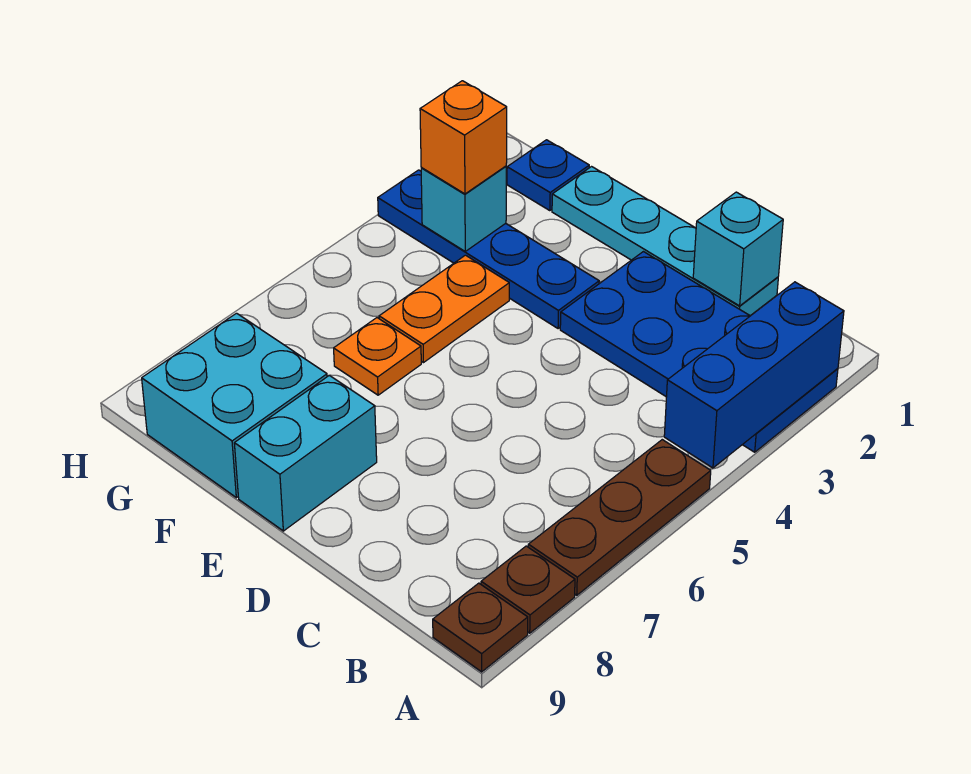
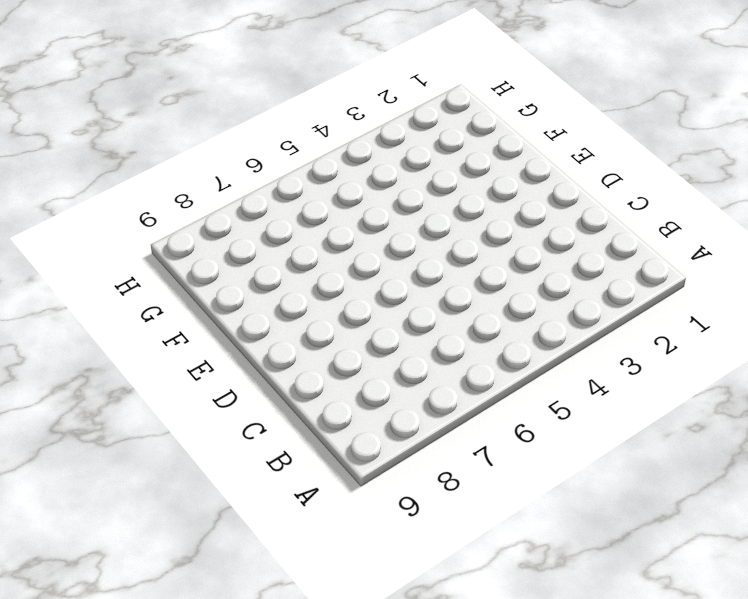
none -> blue plate A2:D3 level 1
none -> brown plate A5:A7 level 1
none -> brown plate A8 level 1

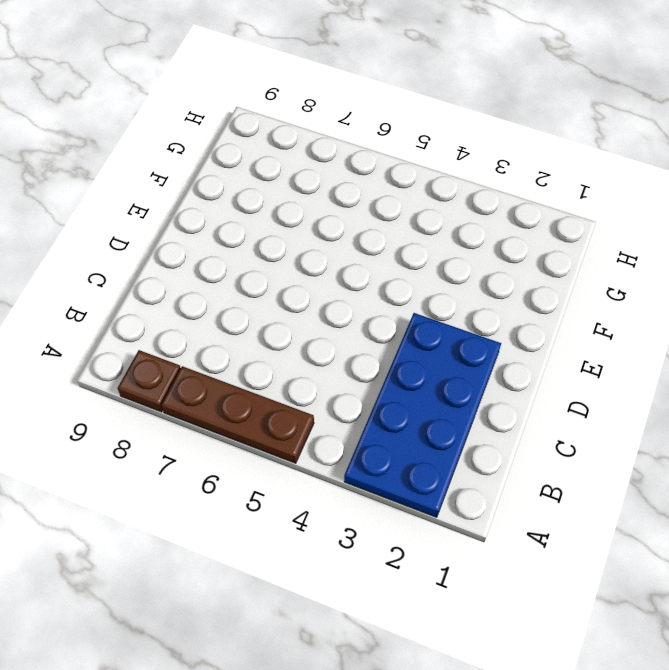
none -> brown plate A9 level 1
none -> cyan plate C1:F1 level 1
none -> blue plate E3:H3 level 1

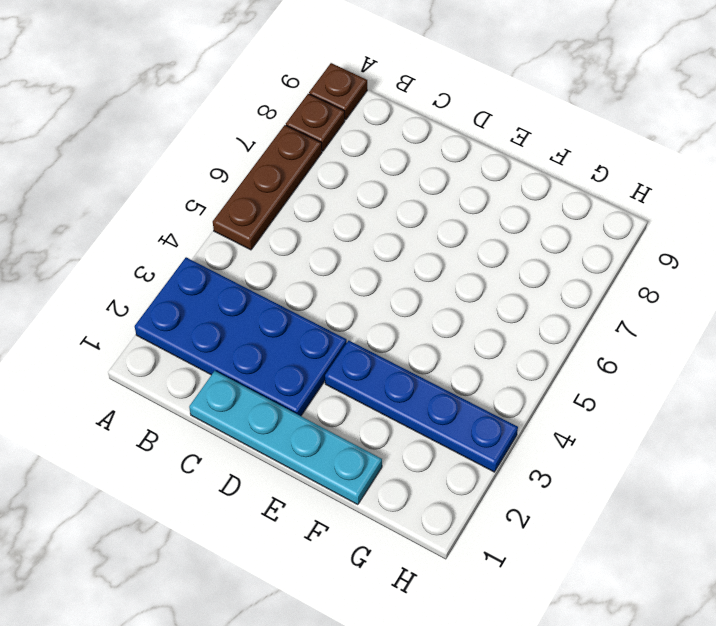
none -> cyan brick E8:E9 level 1
none -> orange plate F4:F5 level 1
none -> orange plate F6 level 1

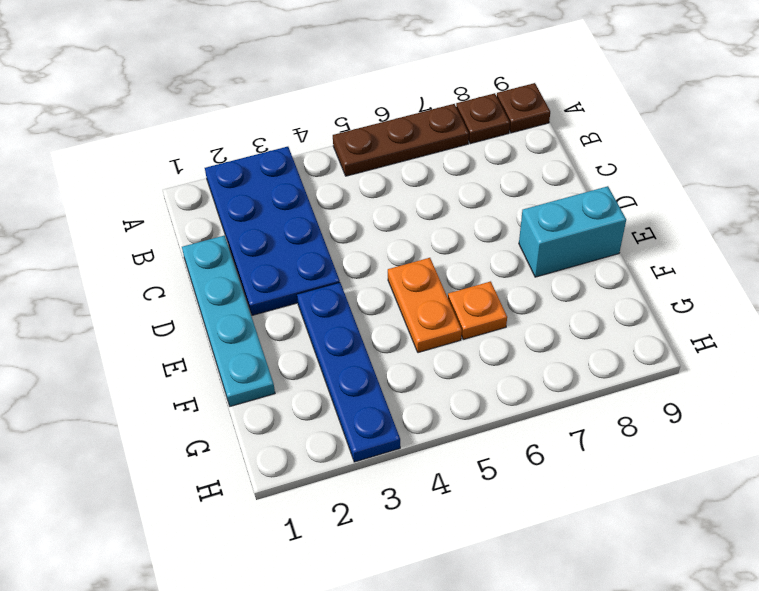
orange plate E5:F5 level 1 -> orange plate F4:F5 level 1
none -> cyan brick F8:G9 level 1
none -> blue plate G1 level 1
none -> blue brick A2:A4 level 2

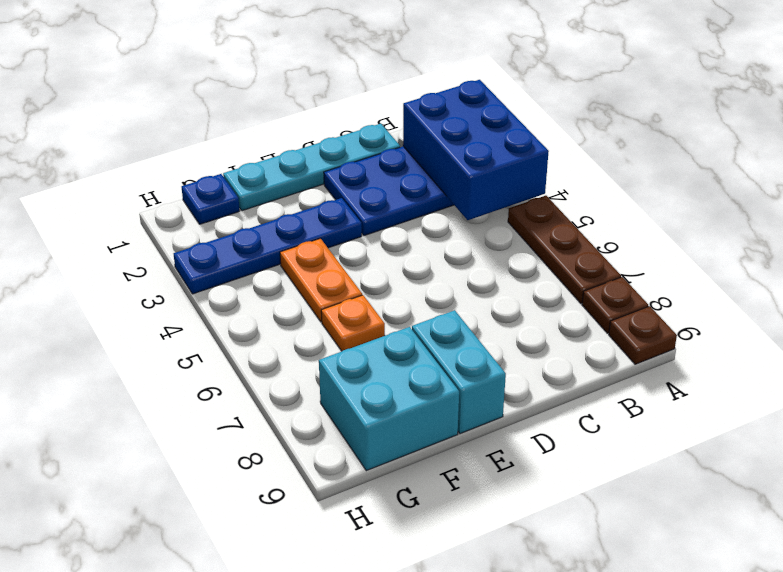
blue brick A2:B4 level 2 -> blue brick A2:A4 level 2
none -> cyan brick C1 level 2
none -> cyan brick G3 level 2
none -> orange brick G3 level 3

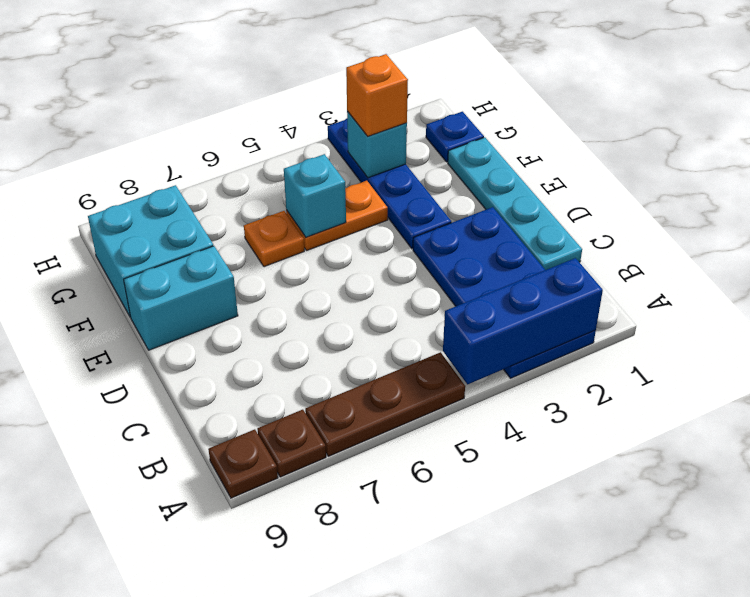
cyan brick F5 level 2 -> cyan brick C1 level 2

